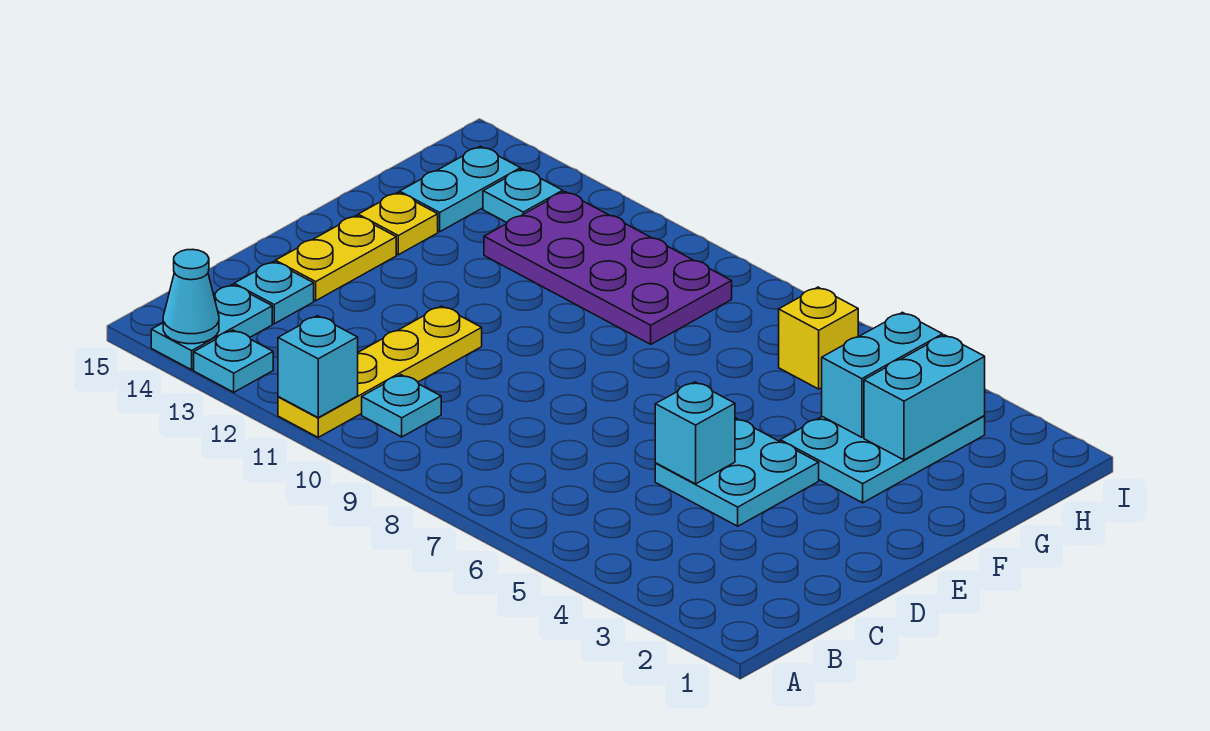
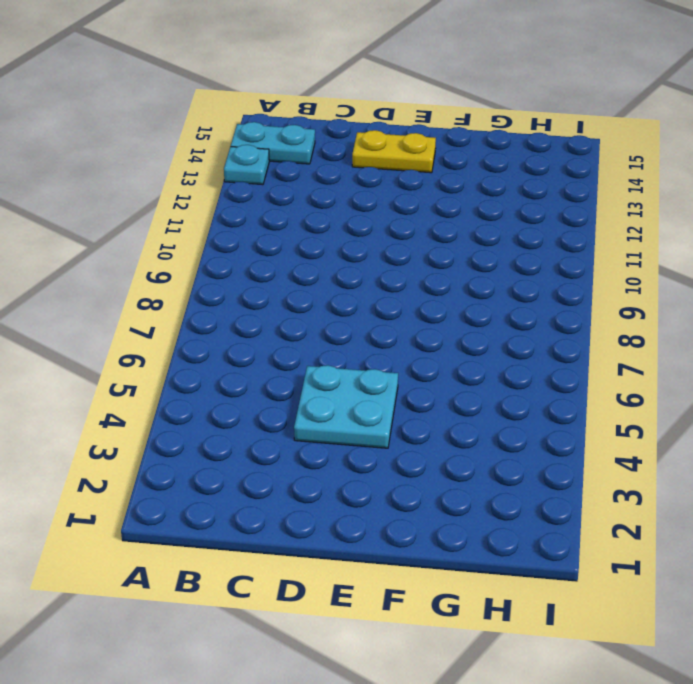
none -> yellow plate A11:D11 level 1
none -> cyan plate B10 level 1
none -> cyan plate C14 level 1

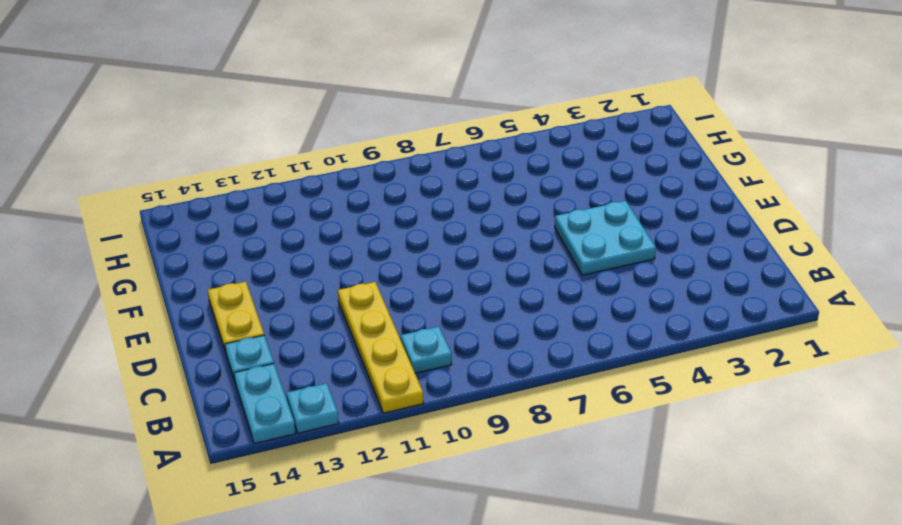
none -> cyan plate F3:H4 level 1
none -> yellow plate F14 level 1
none -> purple plate G9:H12 level 1

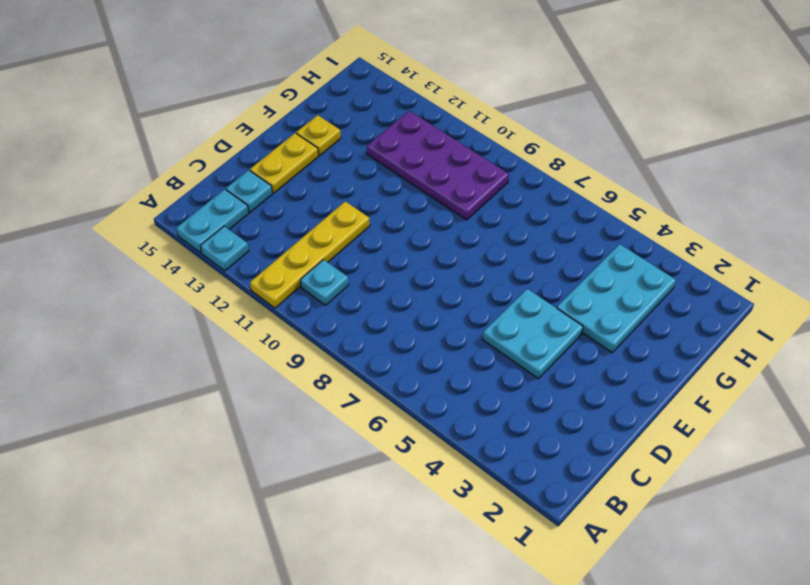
none -> cyan plate G14:H14 level 1
none -> yellow brick H6 level 1
none -> cyan plate H13 level 1

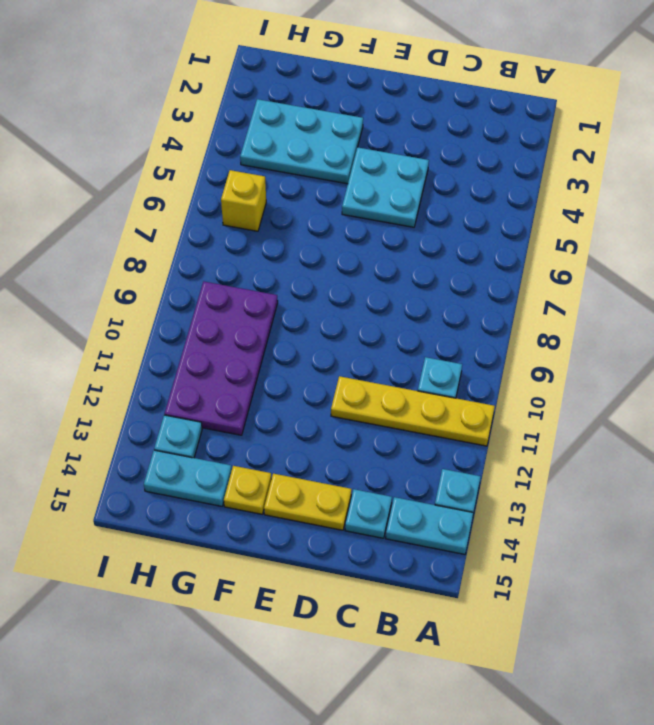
none -> cyan brick A11 level 2
none -> cyan cone A14 level 2
none -> cyan brick D5 level 2

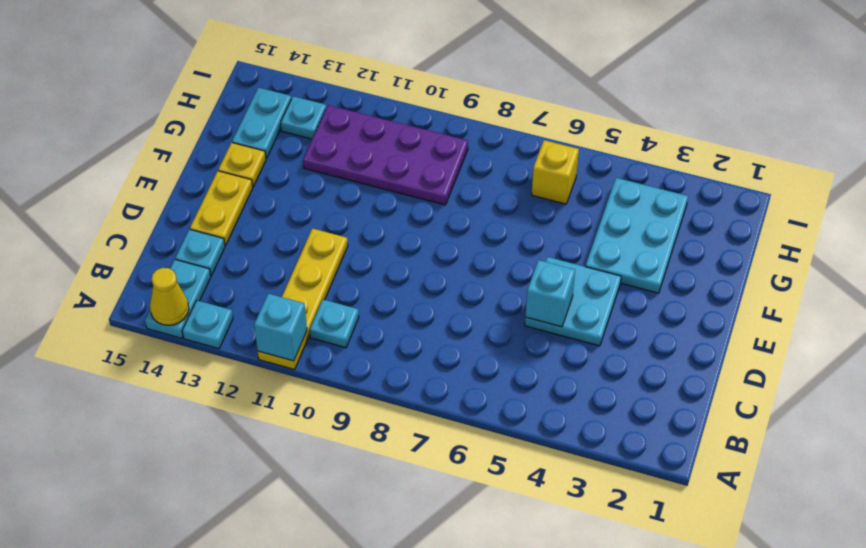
yellow cone A14 level 2 -> cyan cone A14 level 2
none -> cyan brick G3:H3 level 2
none -> cyan brick G4:H4 level 2

